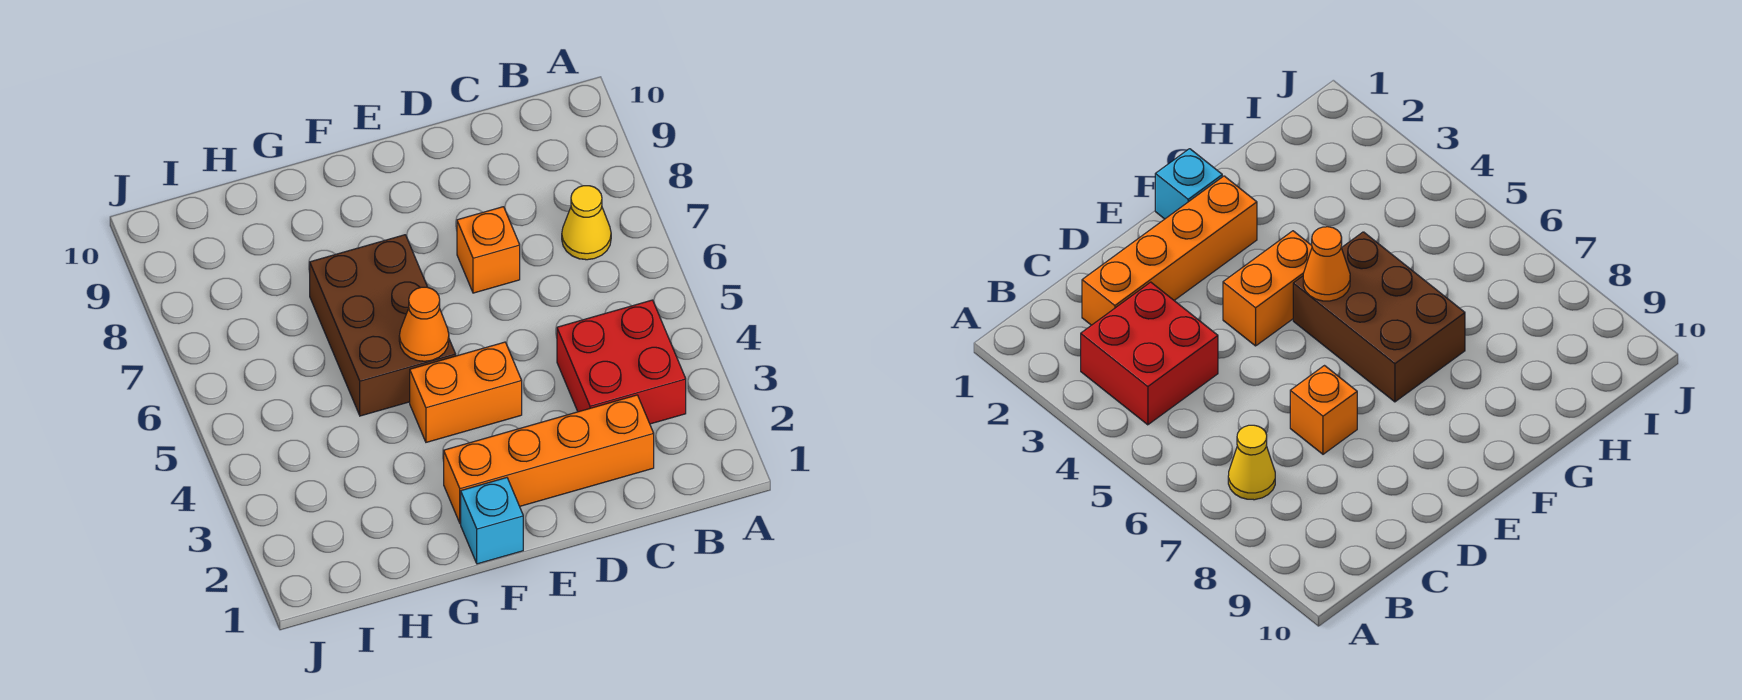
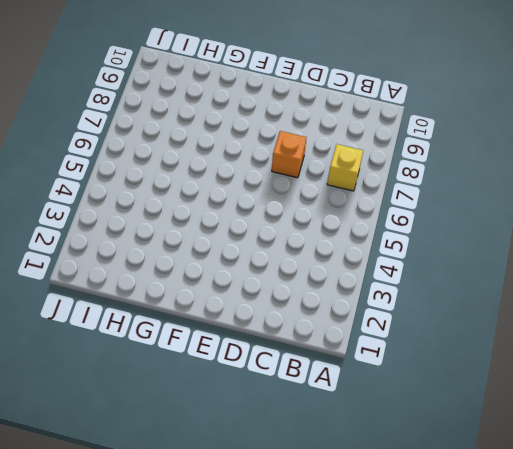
yellow brick B7 level 1 -> yellow cone B7 level 1
none -> red brick B3:C4 level 1
none -> orange brick C2:F2 level 1

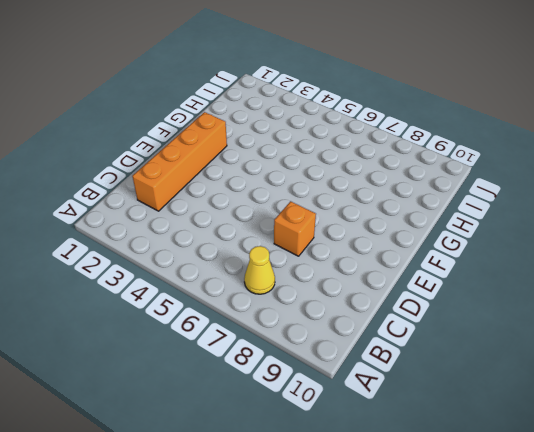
none -> red brick B3:C4 level 1
none -> orange brick E4:F4 level 1

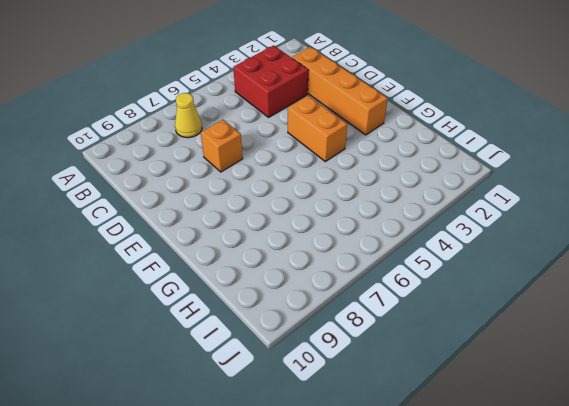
none -> cyan brick F1 level 1
none -> brown brick F5:G7 level 1

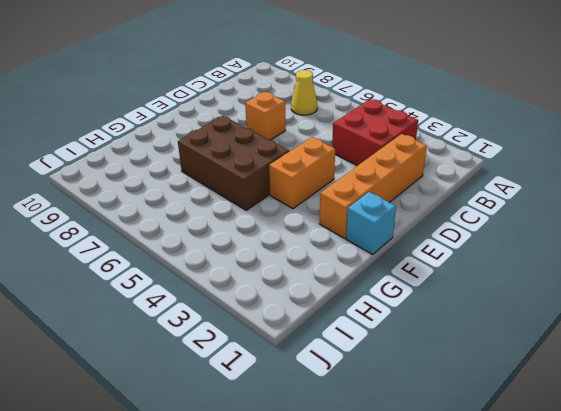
none -> orange cone F5 level 2

